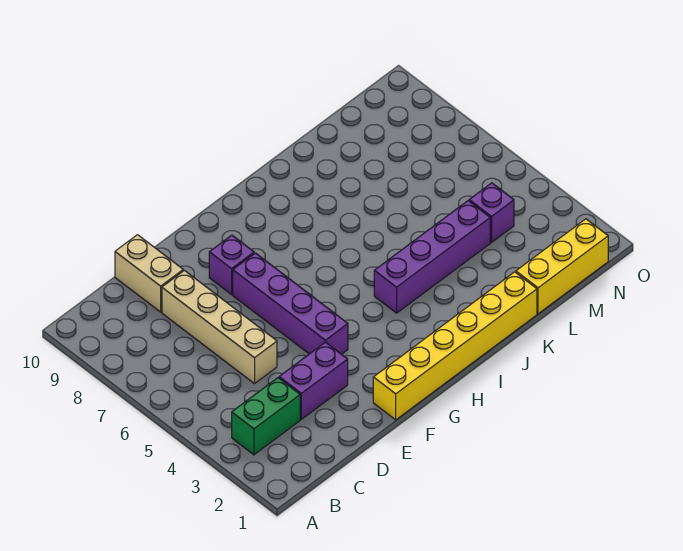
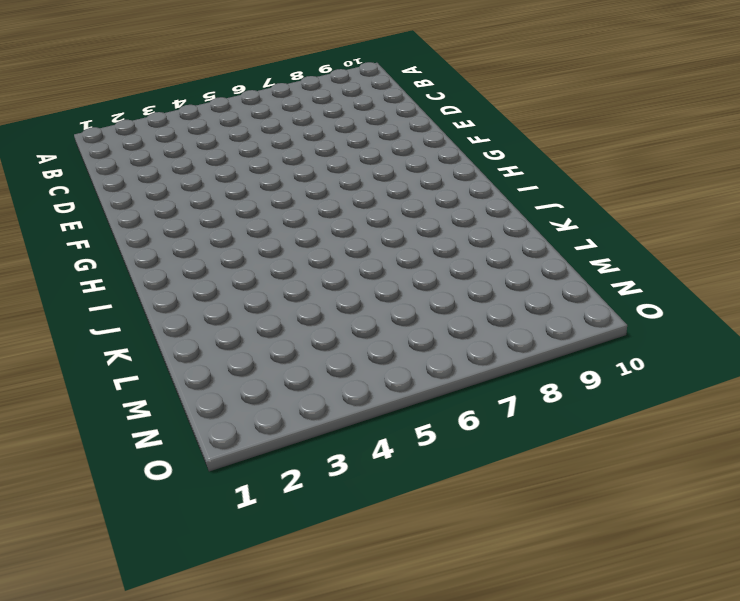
none -> green brick B3:C3 level 1
none -> purple brick D3:E3 level 1

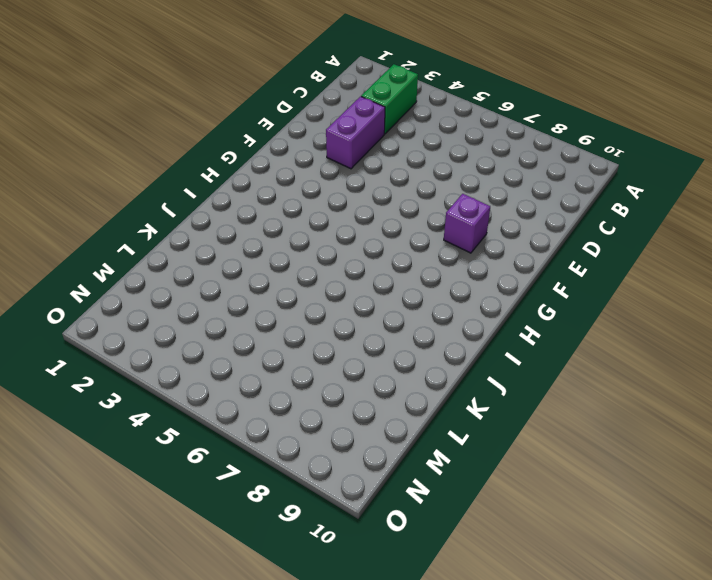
none -> tan brick D5:D8 level 1
none -> tan brick D9:D10 level 1

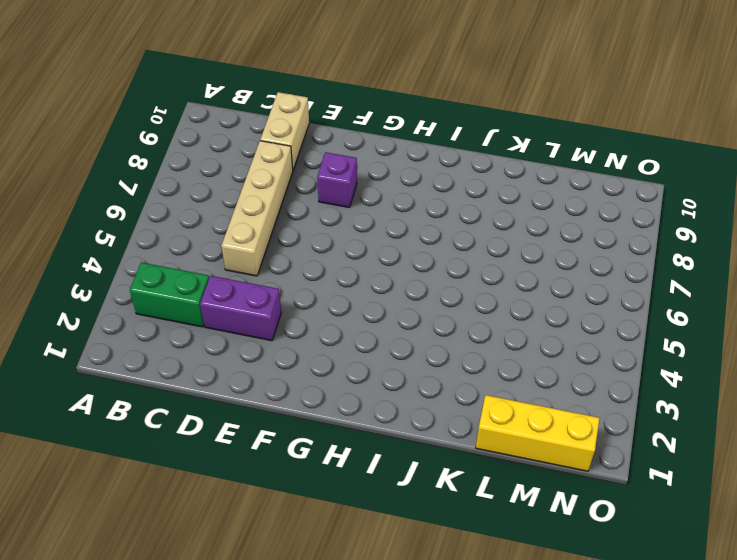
none -> yellow brick F1:K1 level 1
none -> purple brick F4:F7 level 1

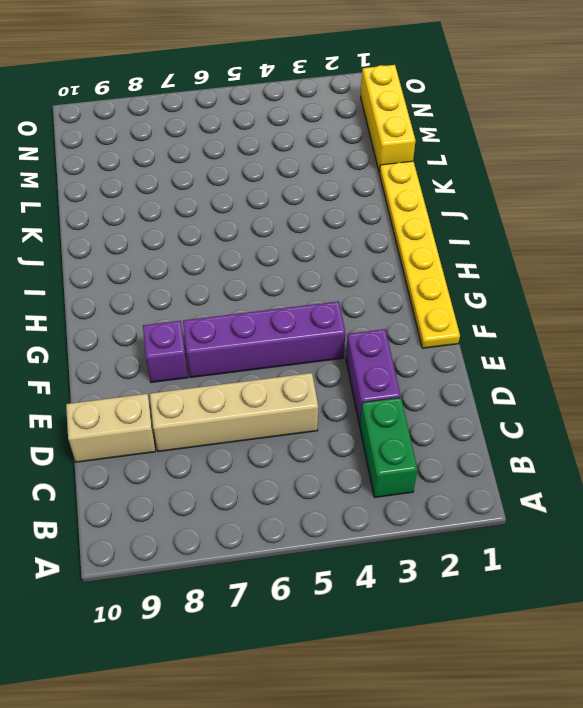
yellow plate F1:K1 level 1 -> yellow brick F1:K1 level 1
none -> purple brick I4:L4 level 1
none -> purple brick M4 level 1

